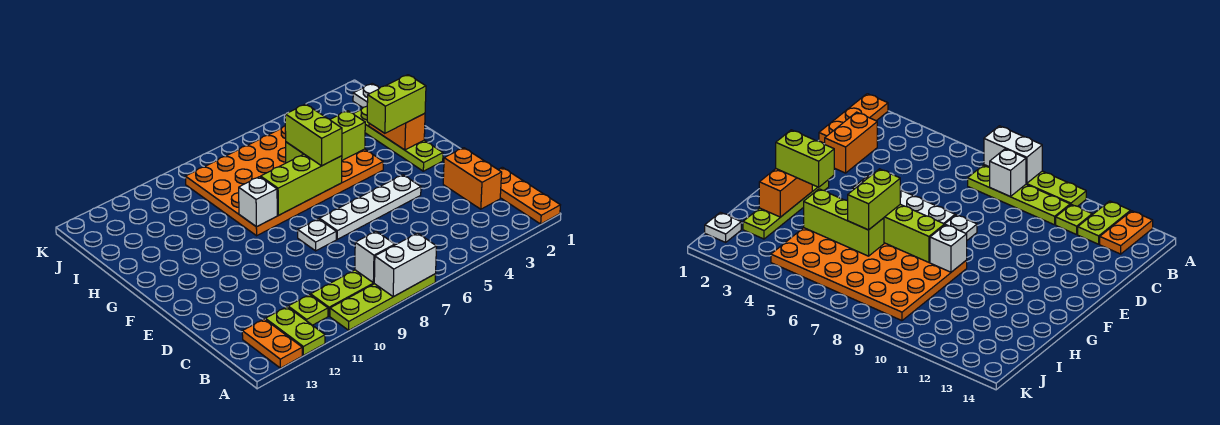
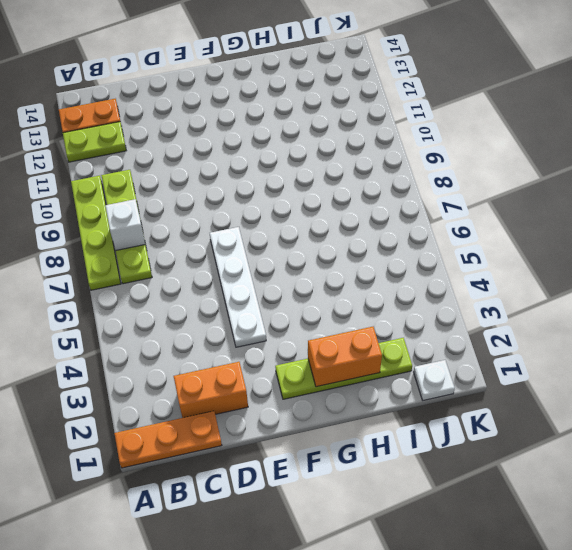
none -> lime plate B11 level 1
none -> white plate E8 level 1
none -> orange plate G4:J9 level 1

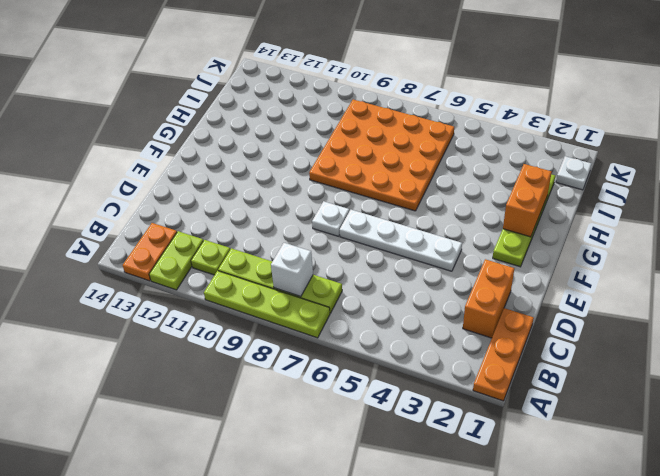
orange plate G6:J9 level 1 -> orange plate G4:J9 level 1
none -> white brick A7:A8 level 2
none -> lime brick G6:G8 level 2
none -> white brick G9 level 2

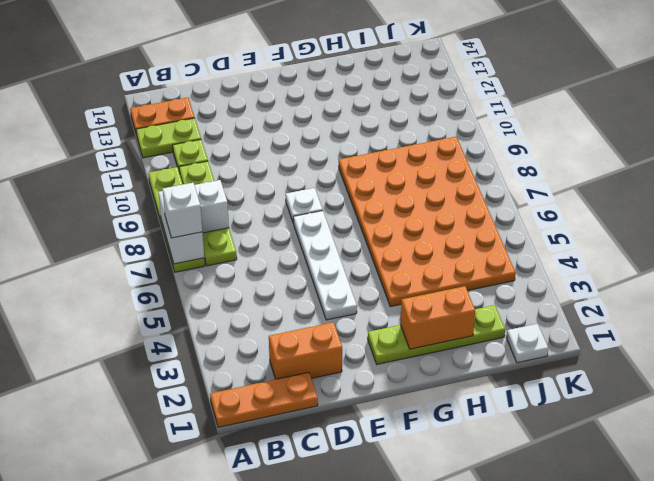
white brick A7 level 3 -> white brick G9 level 2
none -> lime brick G6:G8 level 2
none -> lime brick H4:H6 level 2
none -> lime brick G2:G3 level 3

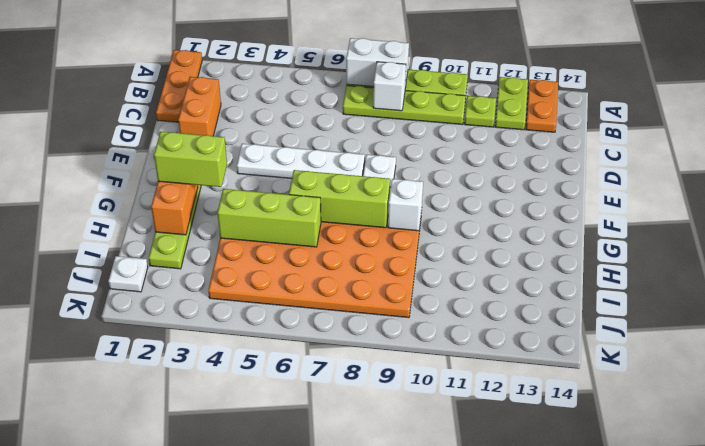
none -> lime brick G6:H6 level 3

